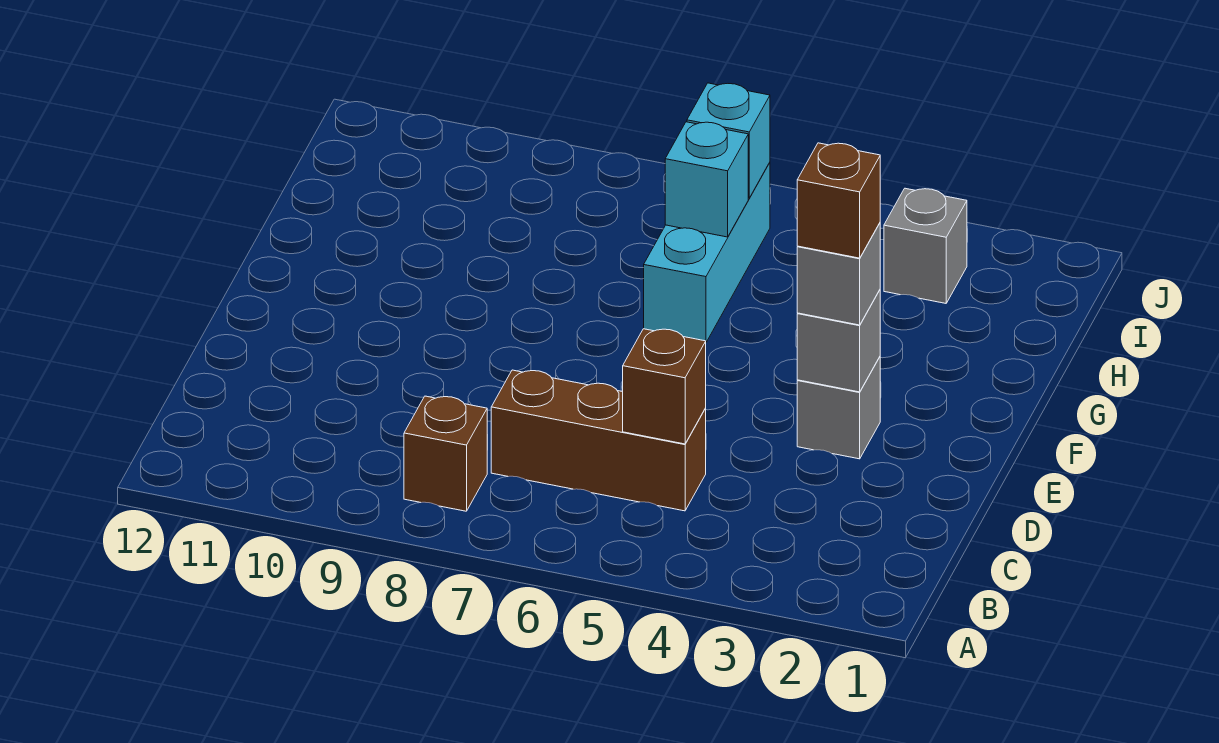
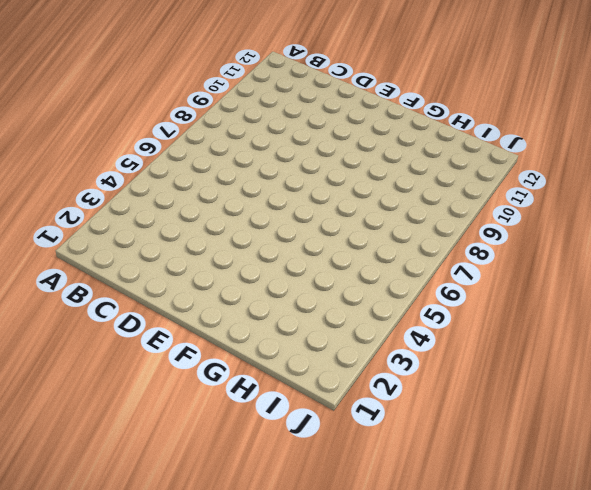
none -> brown brick B8 level 1
none -> brown brick C5:C7 level 1

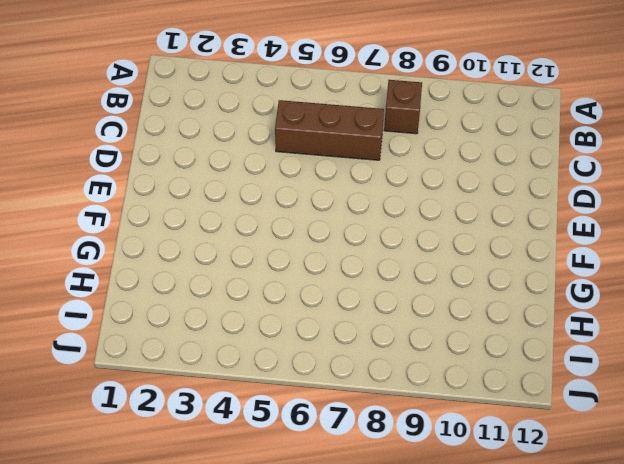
none -> grey brick E3 level 1
none -> cyan brick G6:I6 level 1

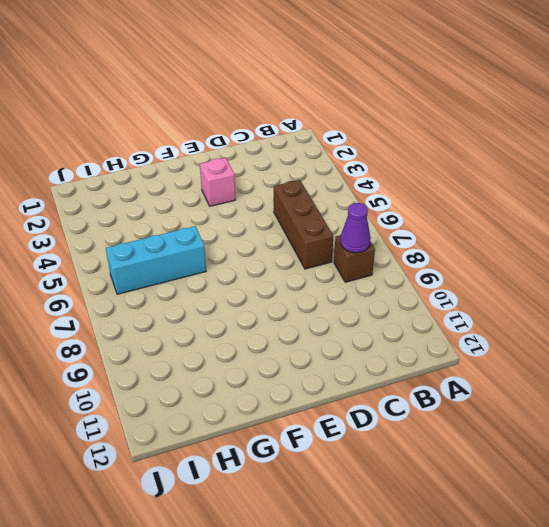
purple cone B8 level 2 -> none
pink brick E3 level 1 -> grey brick E3 level 1
none -> grey brick I3 level 1
none -> brown brick C5 level 2

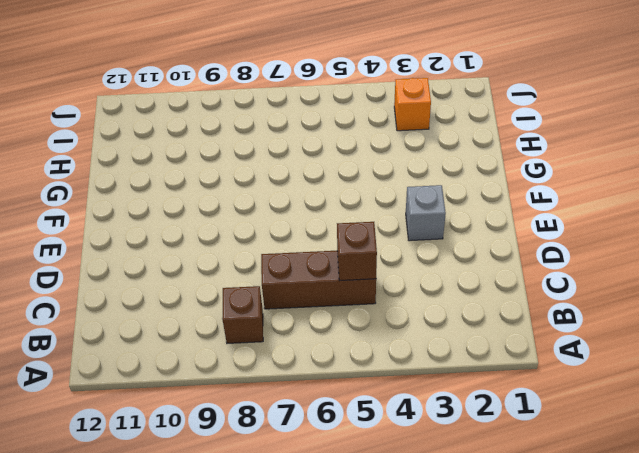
orange brick I3 level 1 -> grey brick I3 level 1
none -> cyan brick G6:I6 level 1
none -> grey brick E3 level 2

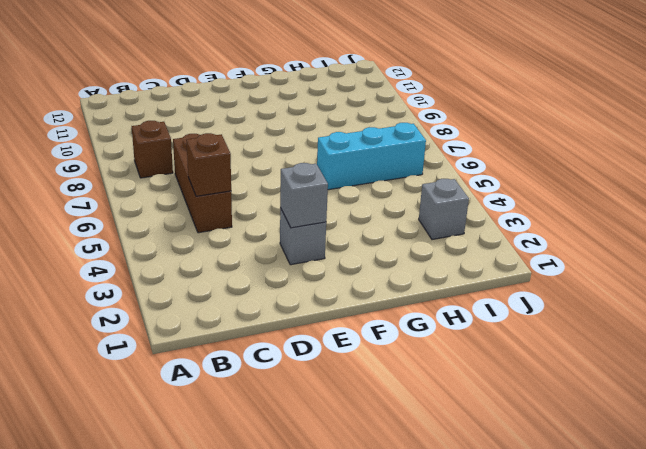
none -> cyan brick H6 level 2
none -> cyan brick I6 level 2

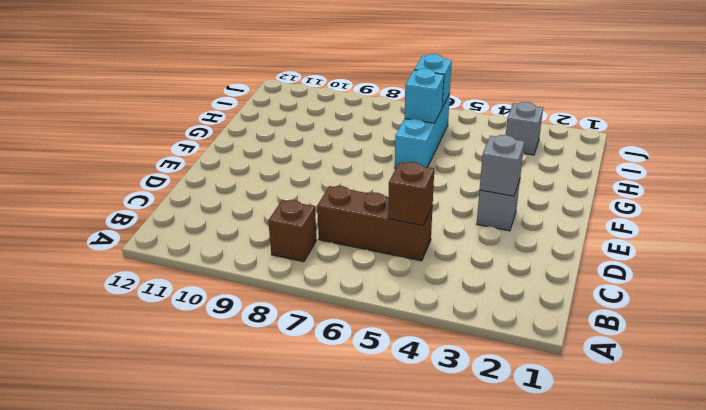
none -> grey brick E3 level 3
none -> brown brick E3 level 4

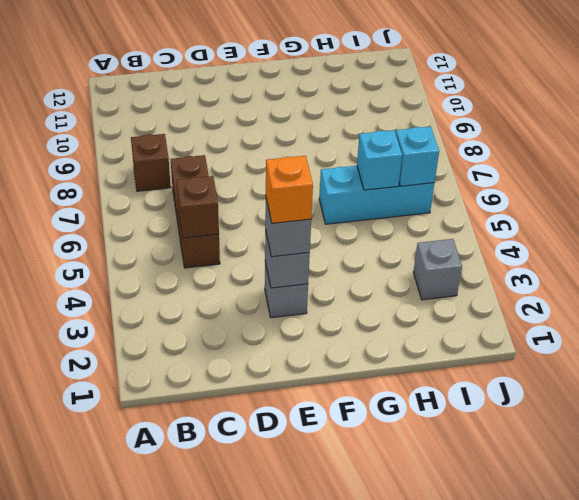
orange brick E3 level 4 -> brown brick E3 level 4

